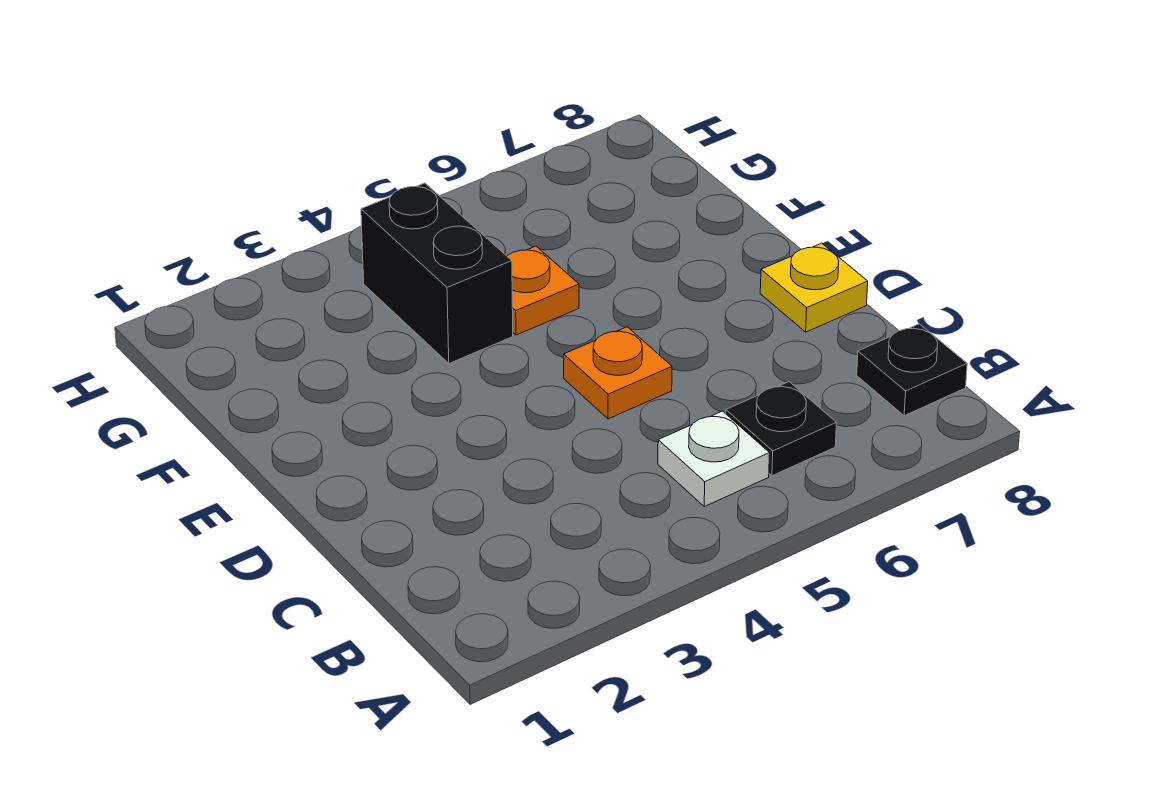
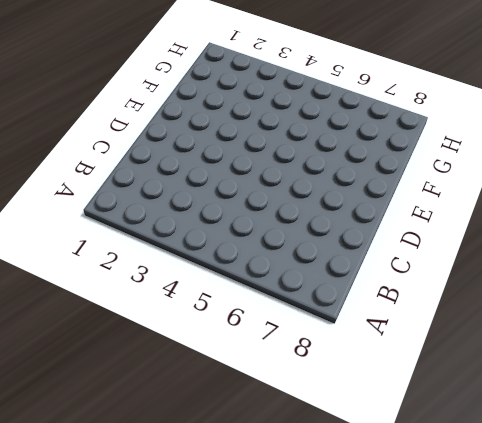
none -> white plate B5 level 1
none -> black plate B6 level 1

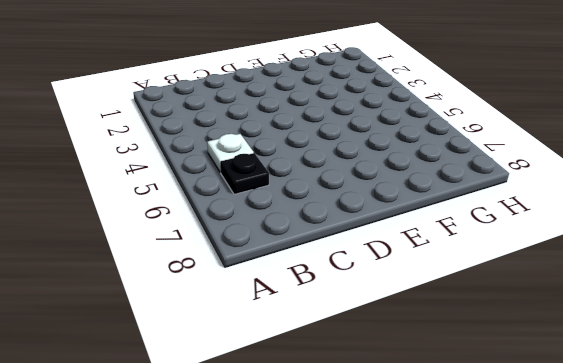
none -> black plate B8 level 1
none -> orange plate D5 level 1

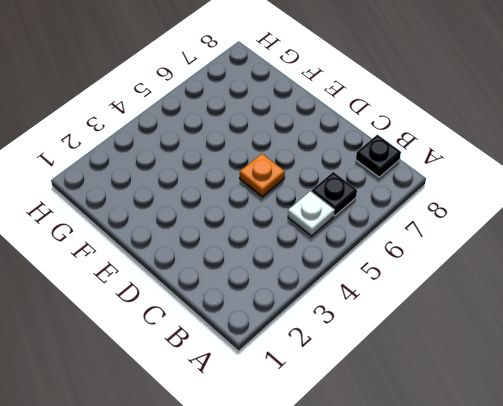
none -> yellow plate D8 level 1
none -> black brick F4:G4 level 1

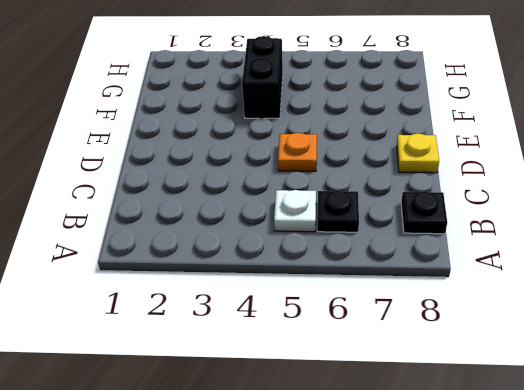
none -> orange plate F5 level 1

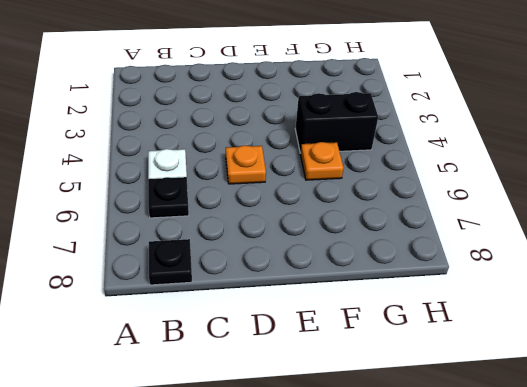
none -> yellow plate D8 level 1

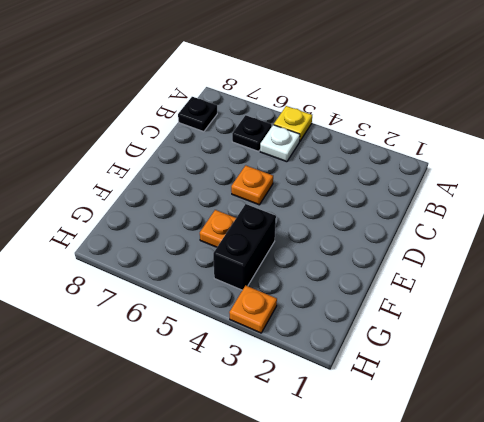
yellow plate A5 level 1 -> yellow plate D8 level 1
orange plate H3 level 1 -> none

